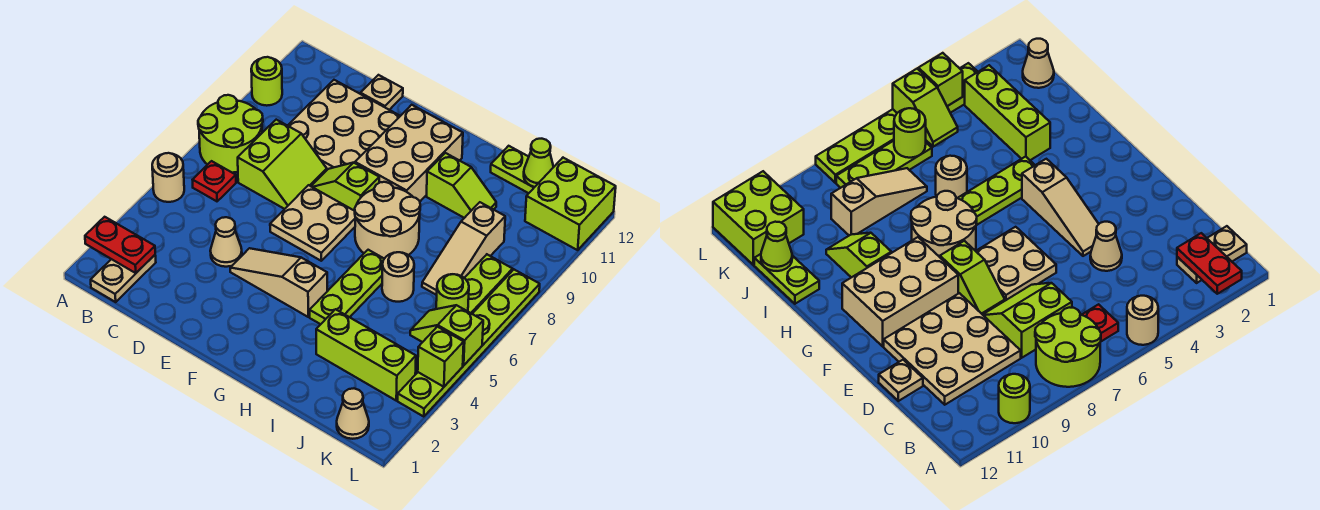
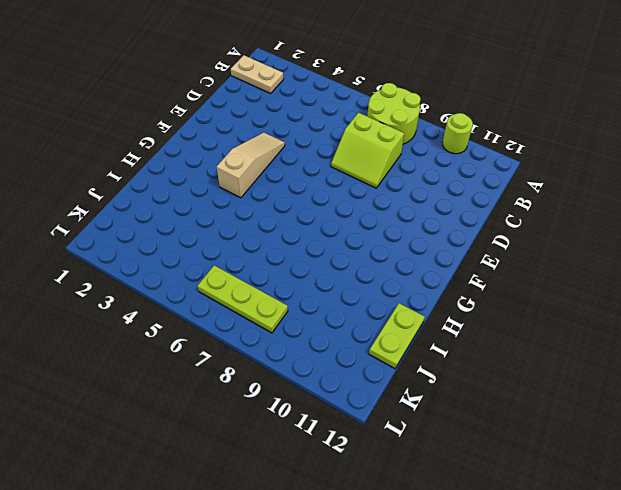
none -> tan round brick A5 level 1
none -> red plate B6 level 1
none -> tan plate C9:E11 level 1

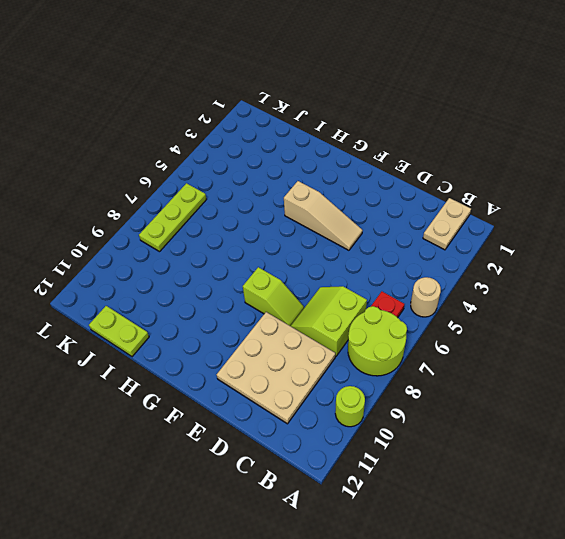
none -> tan cone D4 level 1
none -> tan plate D12 level 1
none -> tan plate E6:F7 level 1

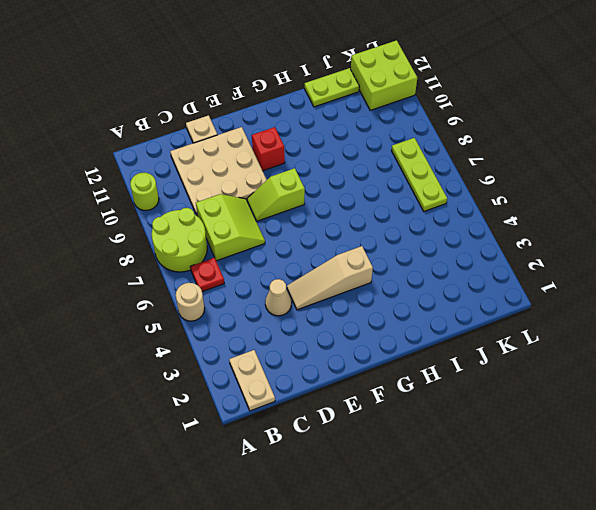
red brick F10 level 1 -> tan brick F9:G11 level 1
none -> tan plate E6:F7 level 1
none -> tan round brick G7:H8 level 1
none -> lime plate H4:H6 level 1

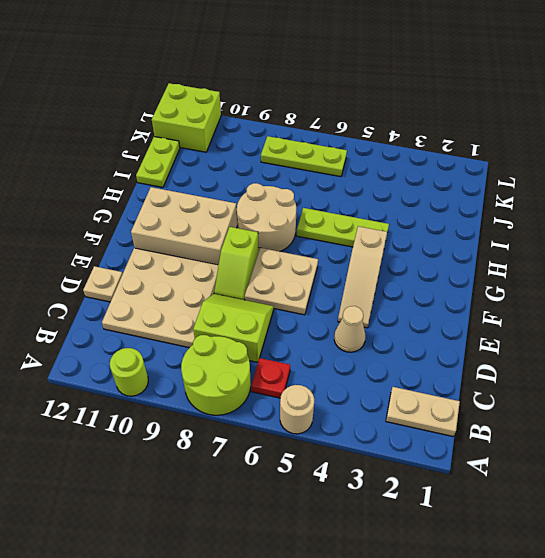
none -> lime slope H10:I10 level 1 top H
none -> lime brick I3:K3 level 1
none -> tan round brick I6 level 1

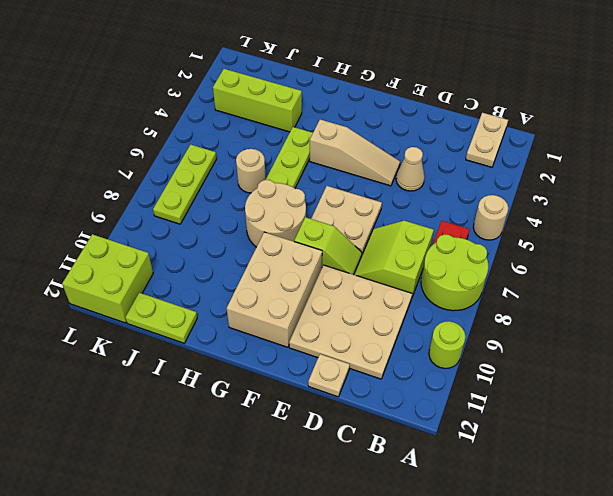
none -> lime slope H10:I10 level 1 top H
none -> tan slope J7:J9 level 1 top 9
none -> tan cone K1 level 1

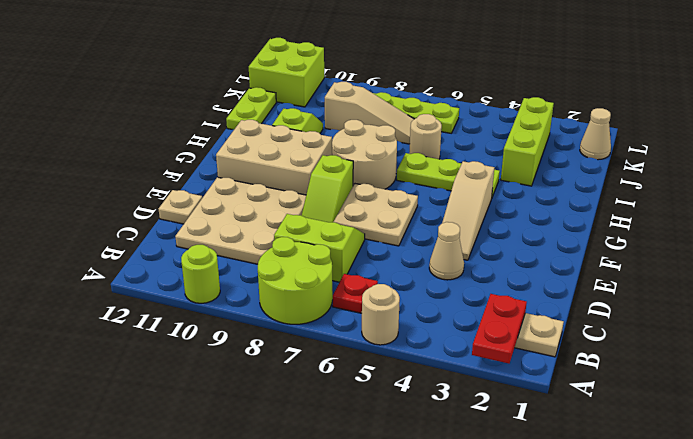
none -> lime plate L3:L8 level 1
none -> lime cone J12 level 2
none -> lime slope K5:L5 level 2 top L

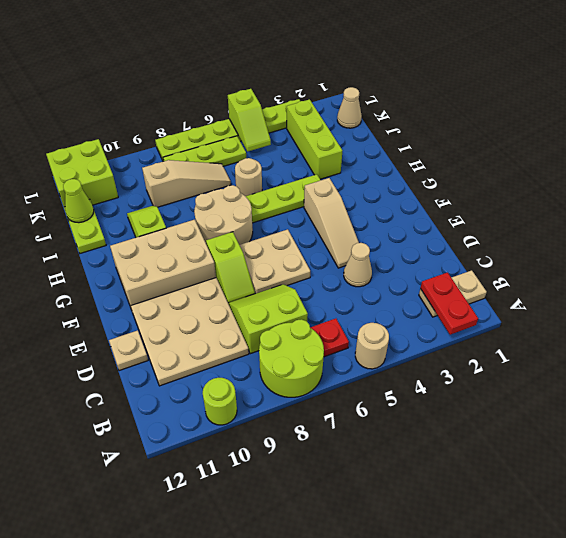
none -> lime round brick K6 level 2
none -> lime brick L4 level 2

